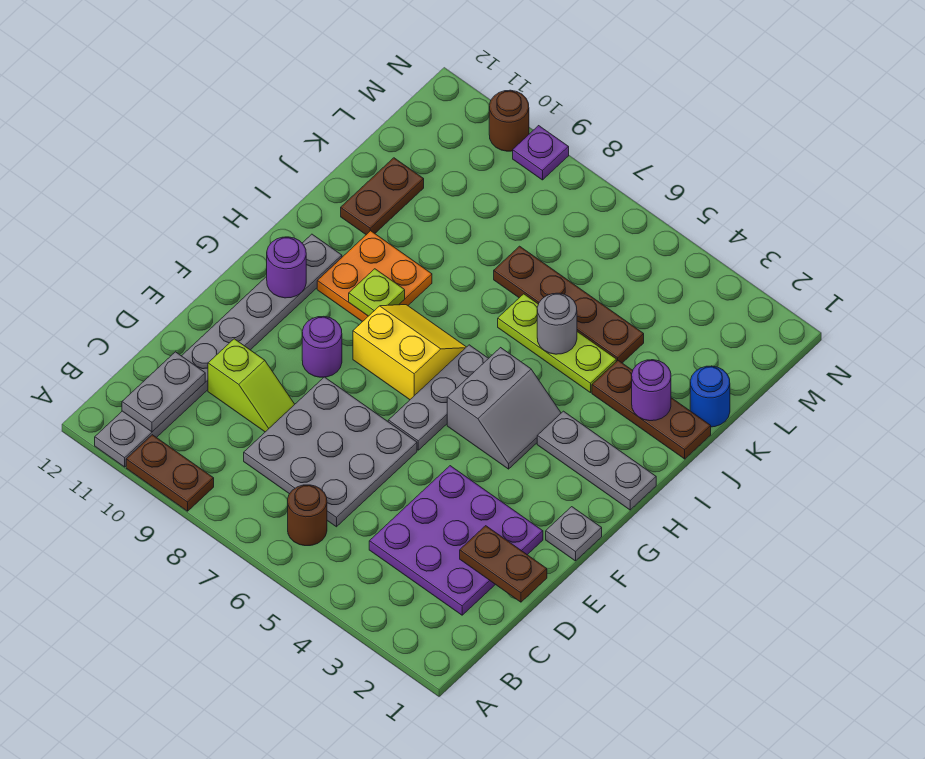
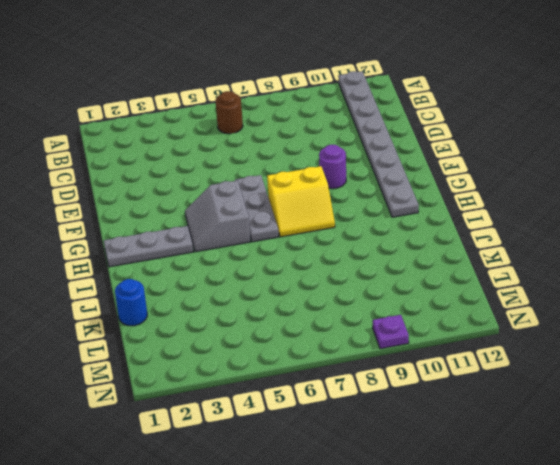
none -> brown plate A9:A10 level 1
none -> purple plate C2:E4 level 1
none -> grey plate C6:E8 level 1

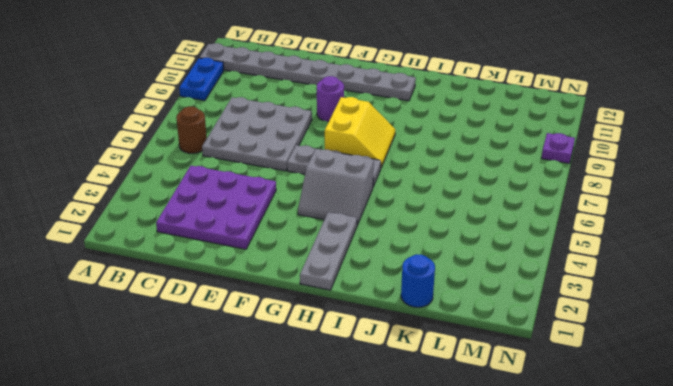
blue plate A9:A10 level 1 -> brown plate A9:A10 level 1
none -> lime slope D9:D10 level 1 top 10
none -> grey plate F1 level 1
none -> orange plate H9:I10 level 1

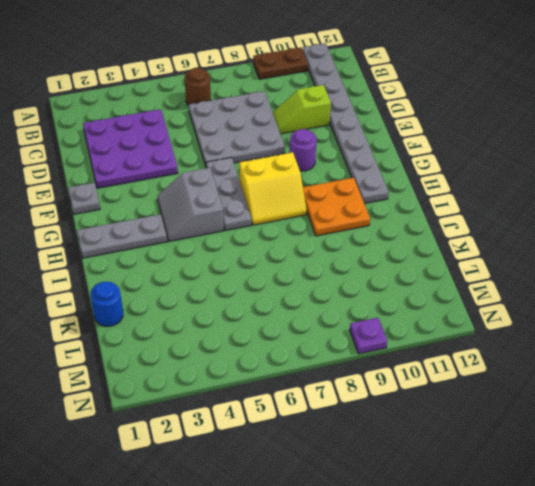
none -> brown plate J1:J3 level 1
none -> lime plate J4:J6 level 1
none -> brown plate J11:K11 level 1

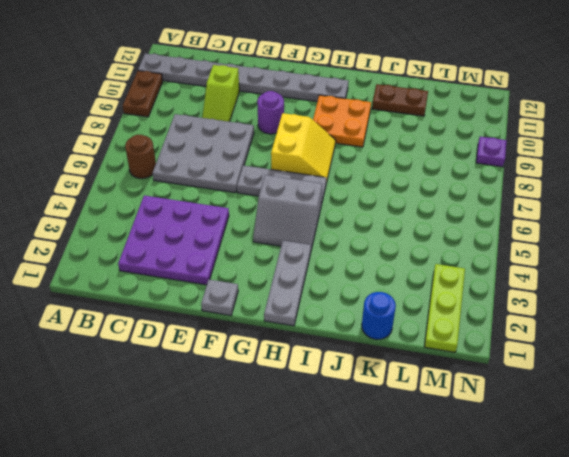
lime plate M1:M3 level 1 -> lime plate J4:J6 level 1
none -> brown plate J1:J3 level 1
none -> brown plate K4:K7 level 1
none -> brown round brick N10 level 1

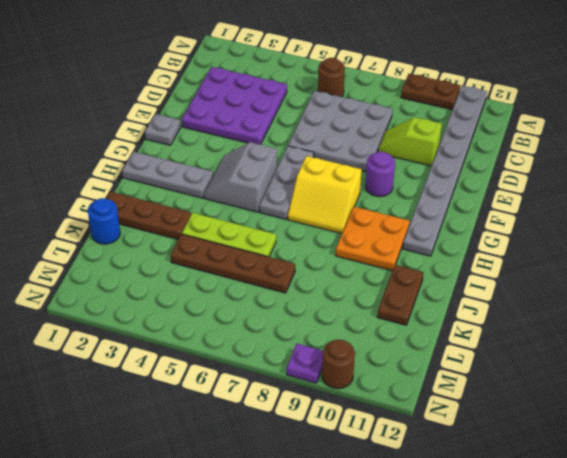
none -> grey plate B11:C11 level 2
none -> brown plate D1:D2 level 2
none -> purple round brick G11 level 2

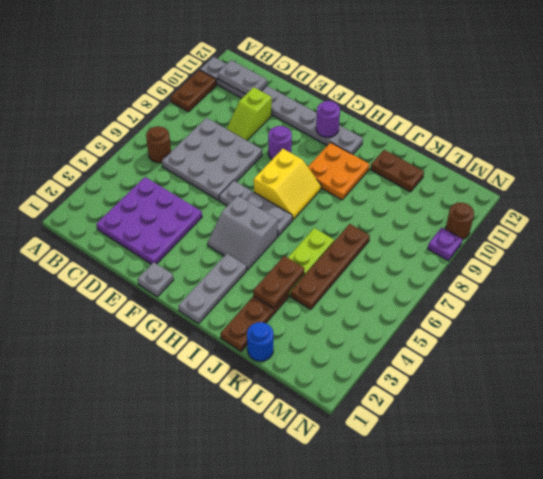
brown plate J3:J4 level 2 -> brown plate D1:D2 level 2
none -> lime plate H9 level 2
none -> purple round brick J2 level 2
none -> grey round brick J5 level 2

